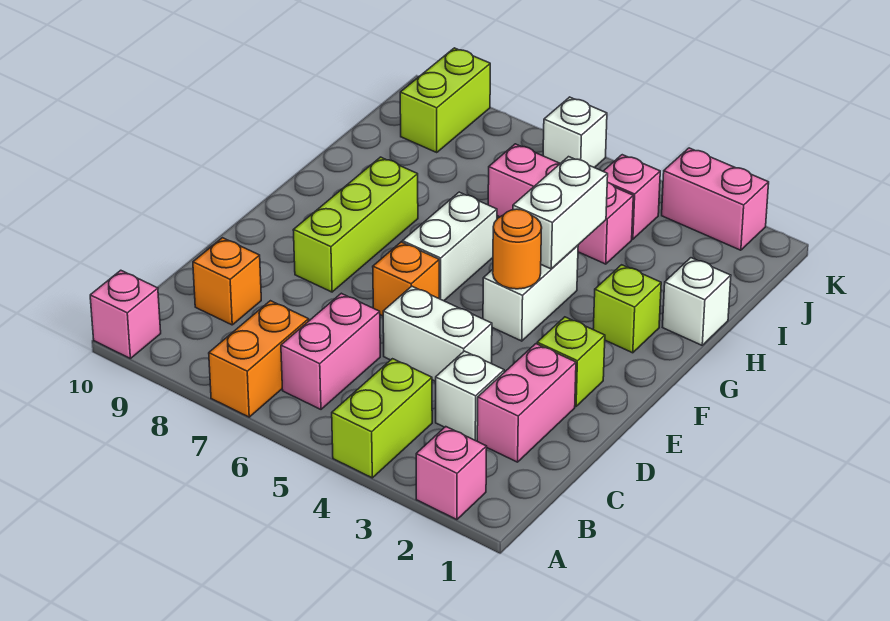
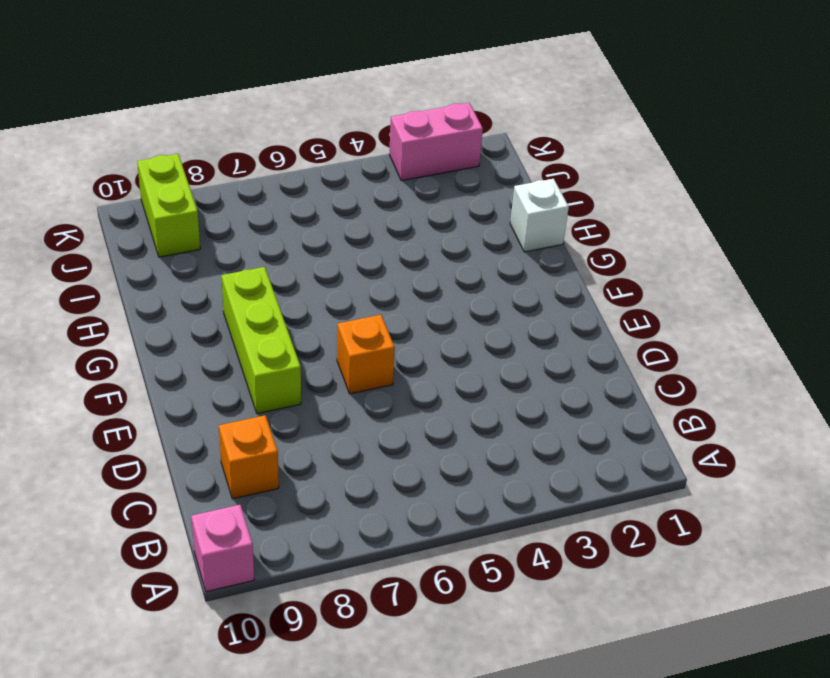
none -> pink brick A2 level 1
none -> lime brick A4:B4 level 1
none -> orange brick A7:B7 level 1

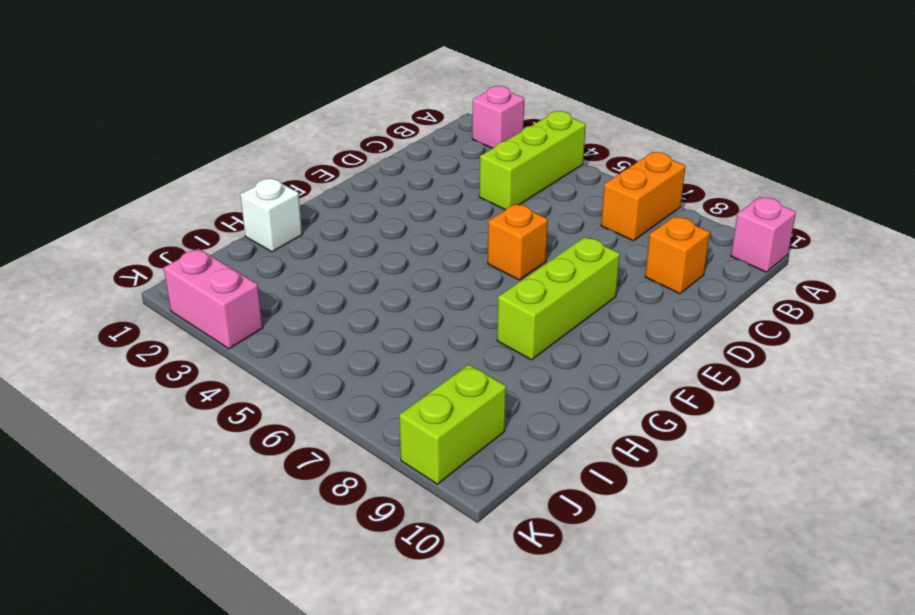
lime brick A4:C4 level 1 -> lime brick A4:B4 level 1
none -> pink brick B6:C6 level 1
none -> pink brick C2:D2 level 1
none -> white brick C3 level 1

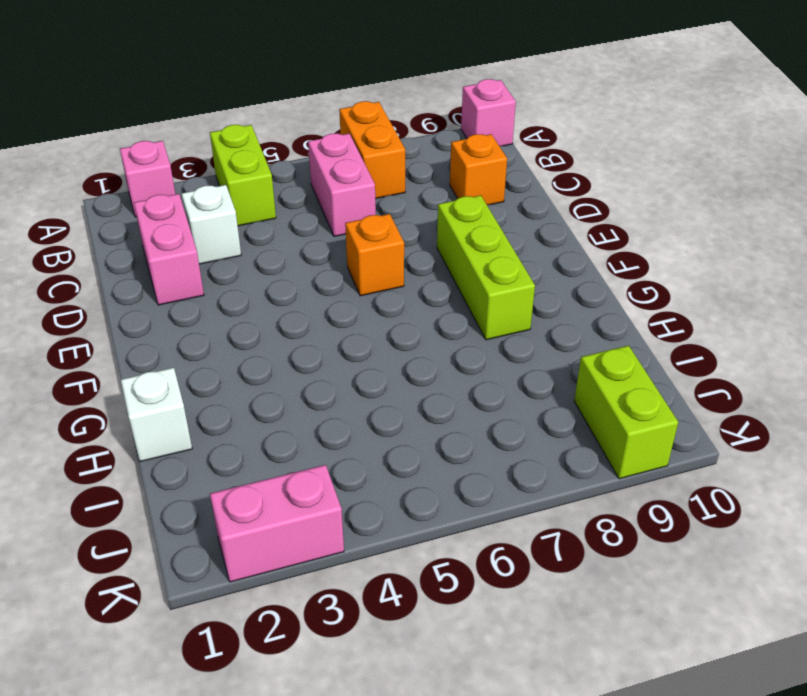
none -> white brick D4:D5 level 1
none -> lime brick E2 level 1
none -> white brick F4:G4 level 1

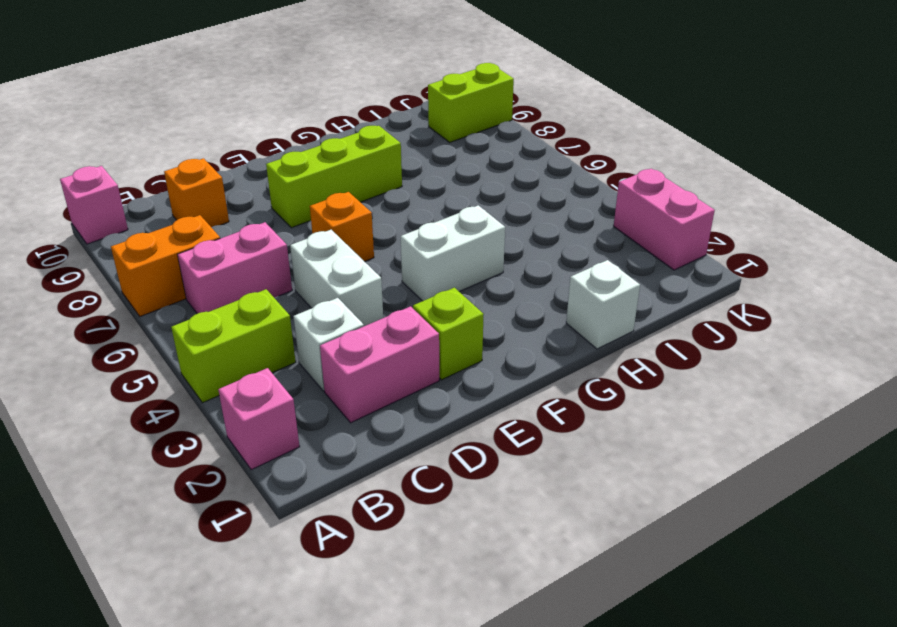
none -> white brick F6:G6 level 1
none -> lime brick G2 level 1
none -> pink brick I4:I6 level 1

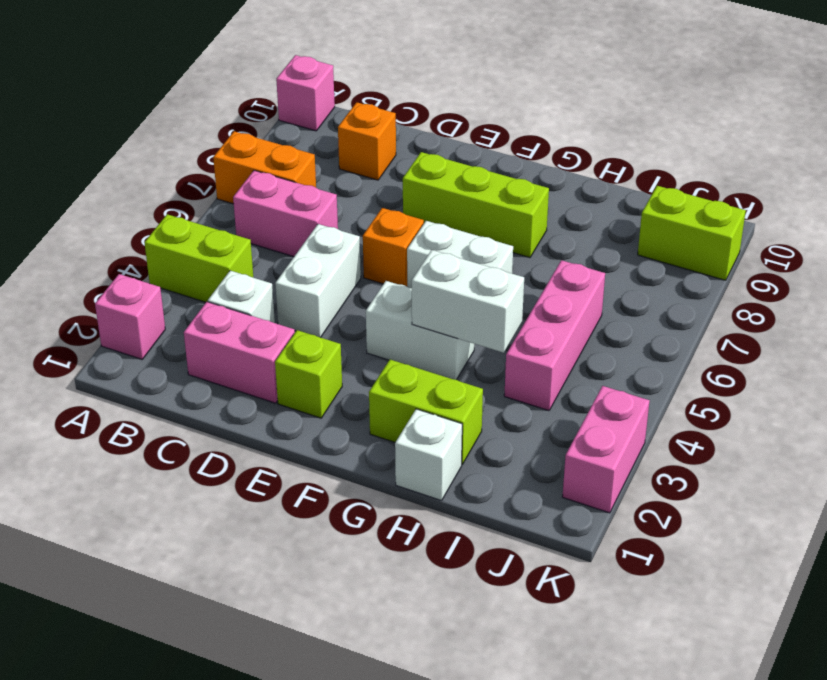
lime brick G2:H2 level 1 -> lime brick G2 level 1
none -> pink brick J4 level 1
none -> white brick K6 level 1
none -> orange round brick F4 level 2

